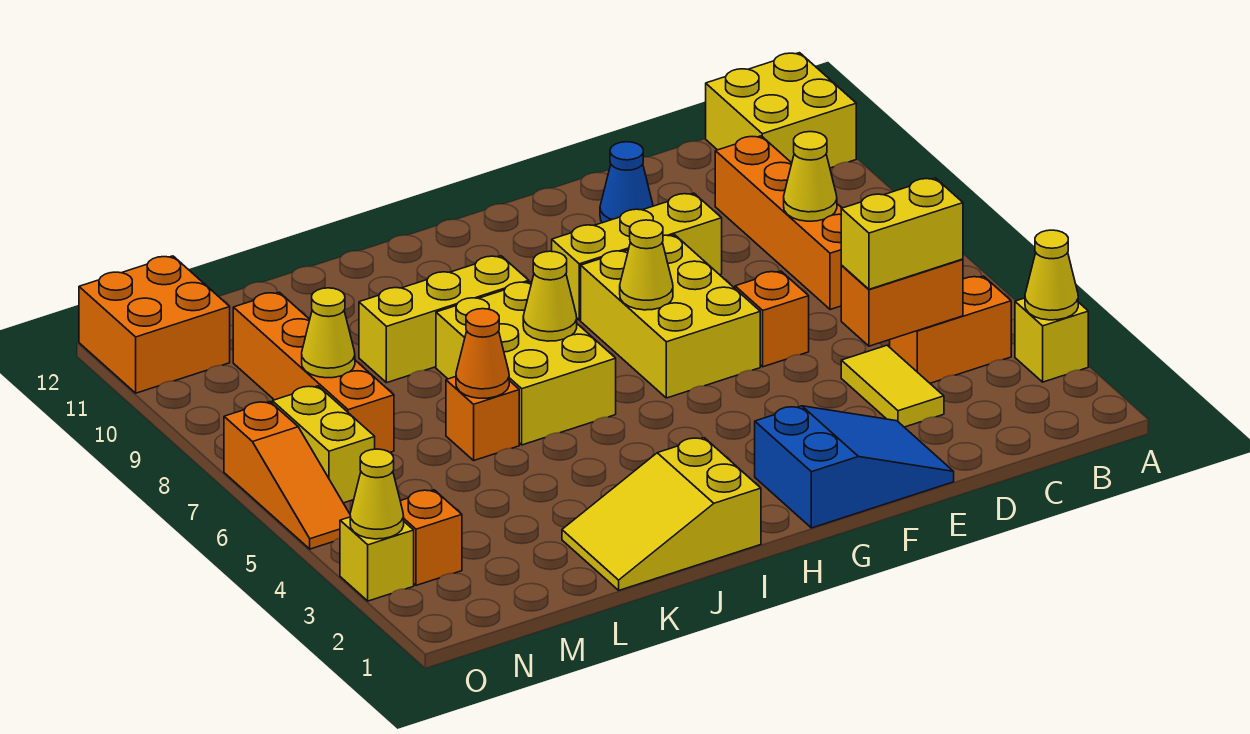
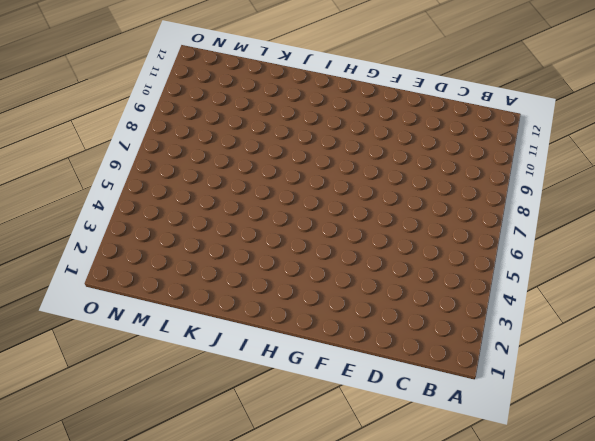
none -> yellow brick A3 level 1
none -> yellow brick A11:B12 level 1
none -> orange brick B4:C4 level 1

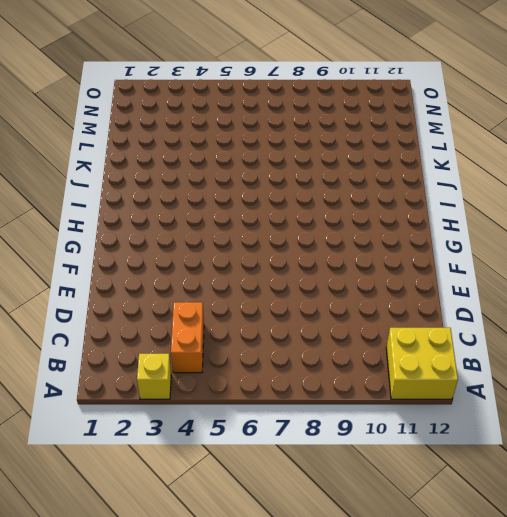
none -> orange brick C7:C10 level 1
none -> yellow tile D3:D4 level 1
none -> blue slope E1:G2 level 1 top G

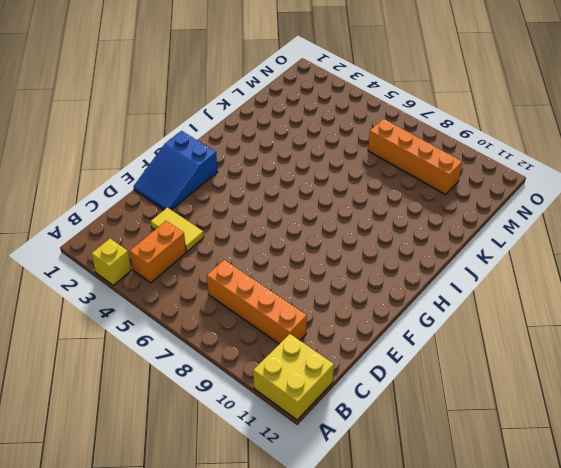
none -> orange brick E6 level 1
none -> yellow brick E9:G9 level 1
none -> blue cone E11 level 1

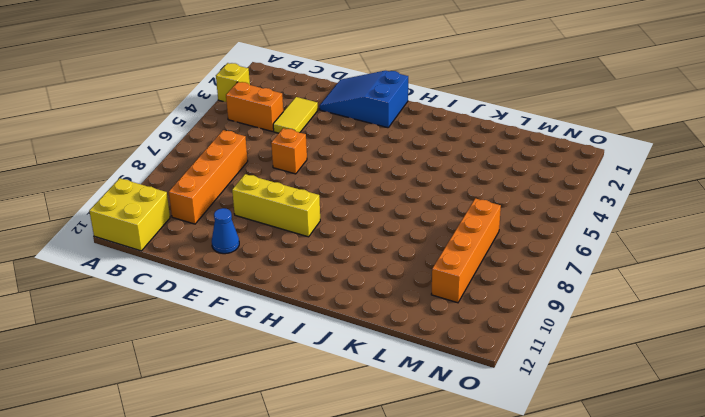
none -> yellow brick F6:G8 level 1
none -> yellow slope I1:K2 level 1 top I
none -> yellow brick I6:J8 level 1

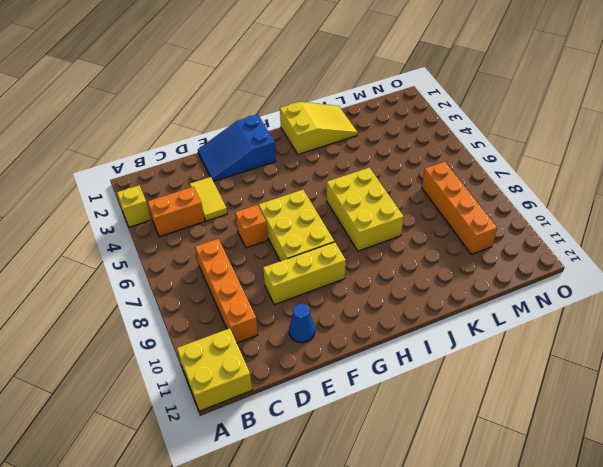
none -> yellow brick I9:K9 level 1
none -> orange brick K6 level 1
none -> orange brick N3 level 1

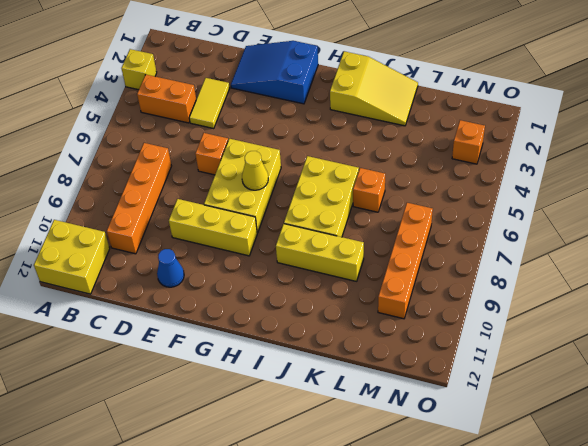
none -> yellow brick N6:N7 level 1
none -> orange brick N11:O12 level 1
none -> yellow brick O3 level 1

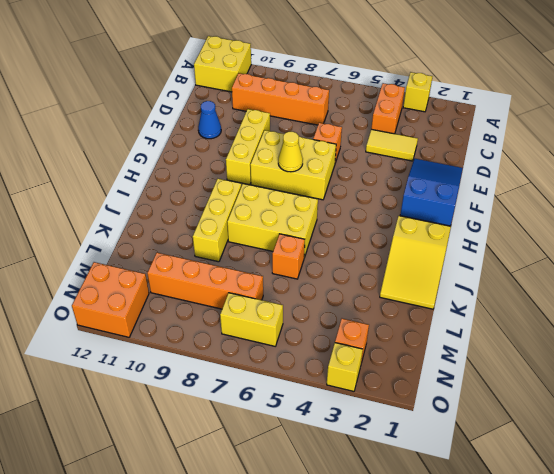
none -> orange slope O5:O7 level 1 top 7
none -> yellow cone A3 level 2
none -> orange brick C4:D4 level 2

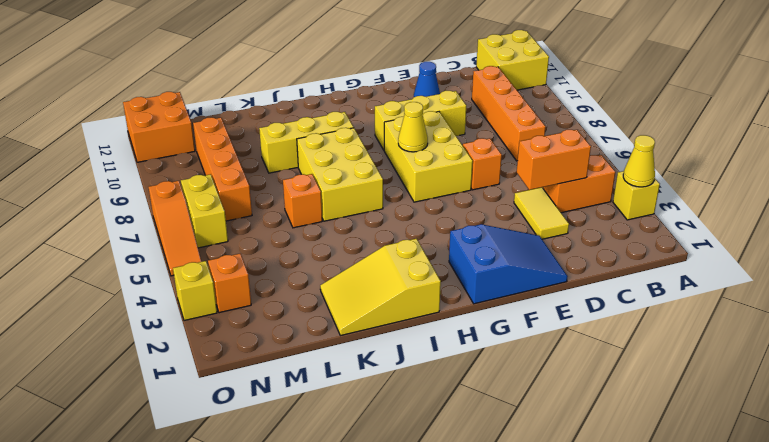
none -> yellow cone C8 level 2
none -> yellow cone I7 level 2
none -> orange cone K6 level 2

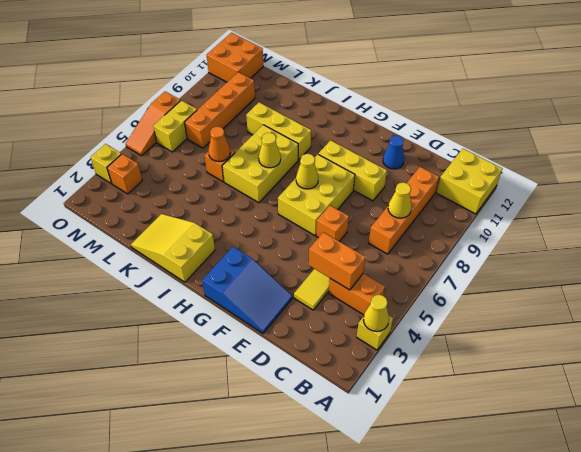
none -> yellow cone M8 level 2
none -> yellow cone O3 level 2
none -> yellow brick C4:D4 level 3

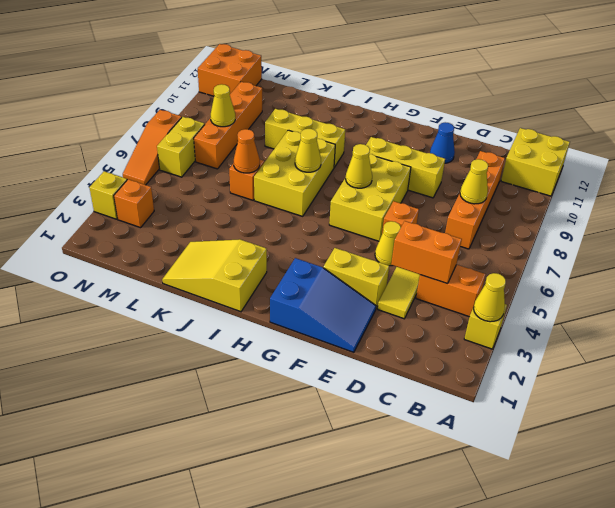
yellow brick E3:F3 level 1 -> yellow brick C4:D4 level 3
yellow cone E5 level 1 -> yellow cone O3 level 2

